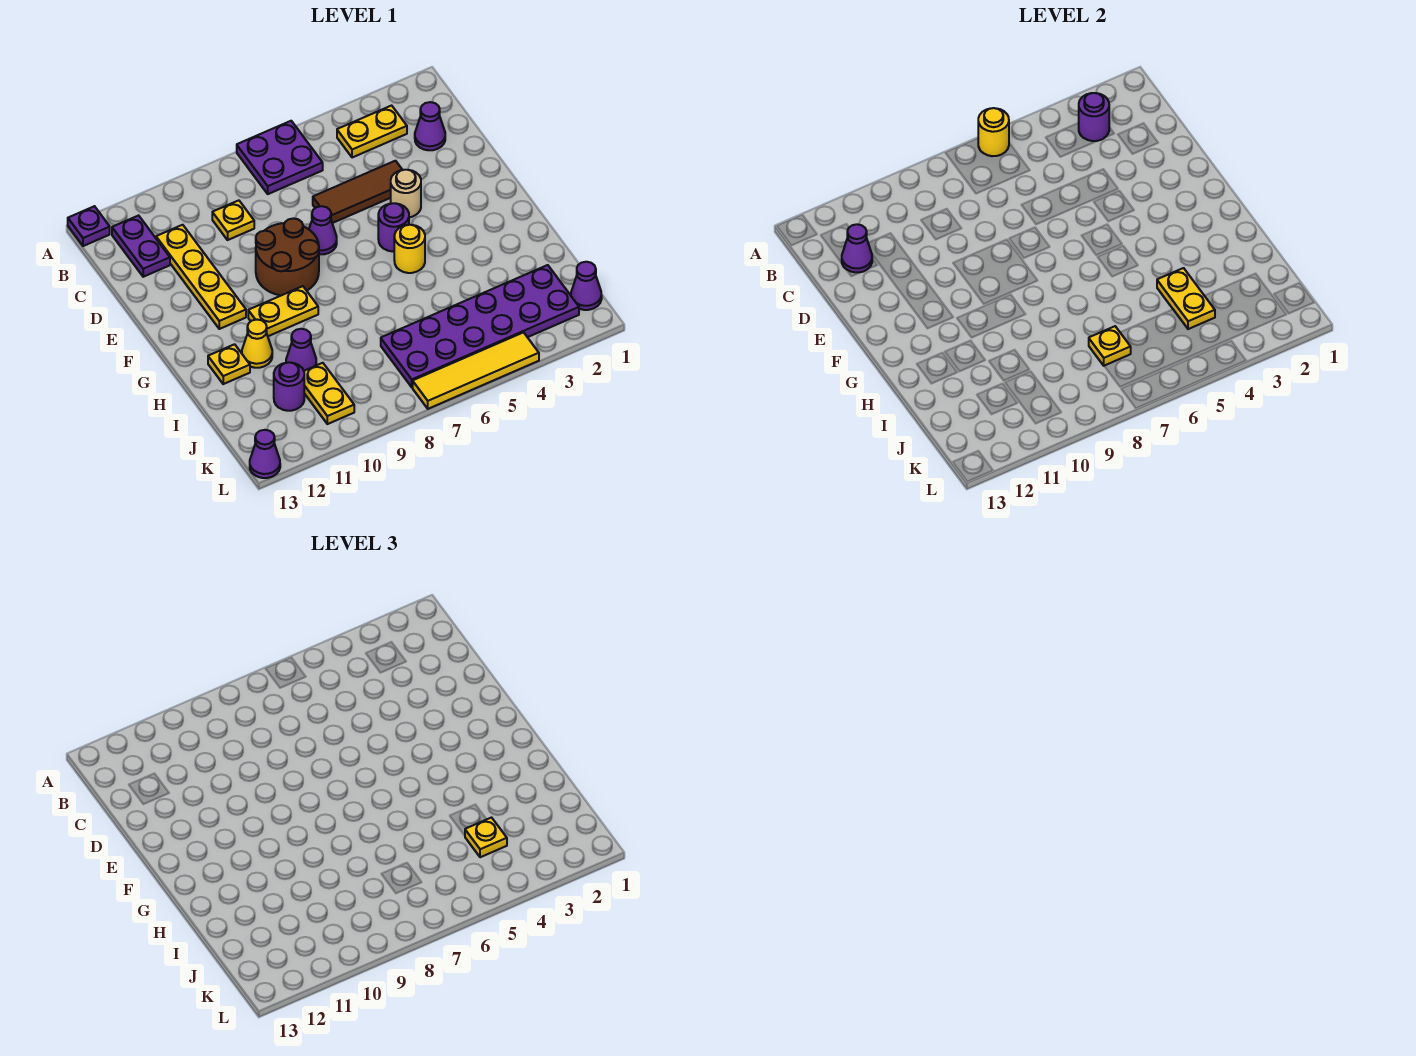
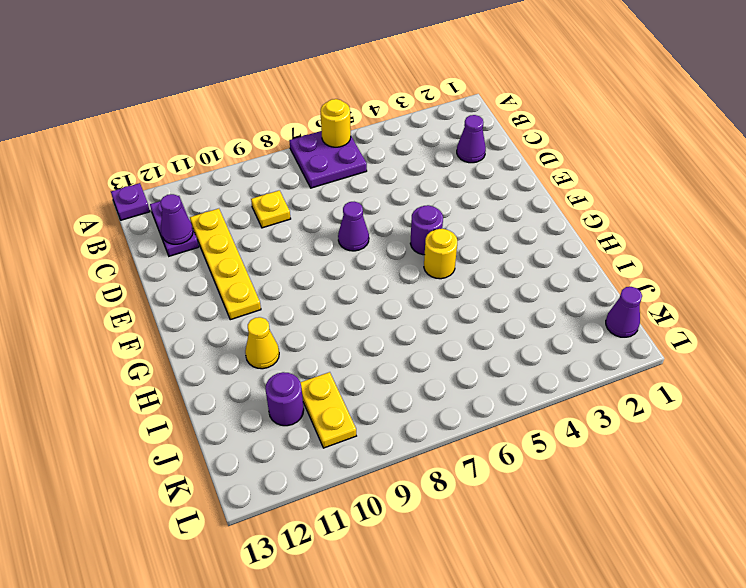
none -> yellow plate B3:B4 level 1
none -> brown tile D4:D6 level 1
none -> tan round brick E4 level 1

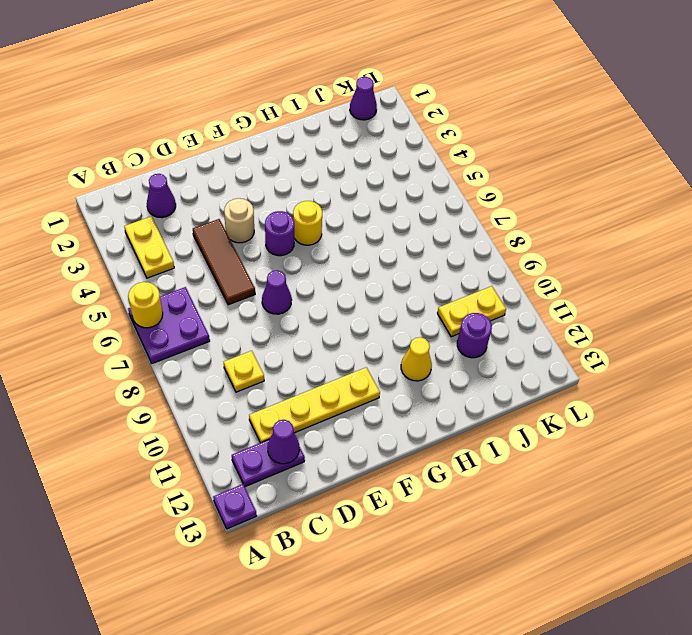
none -> brown round brick E8:F9 level 1
none -> yellow plate G9:G10 level 1
none -> yellow plate H12 level 1

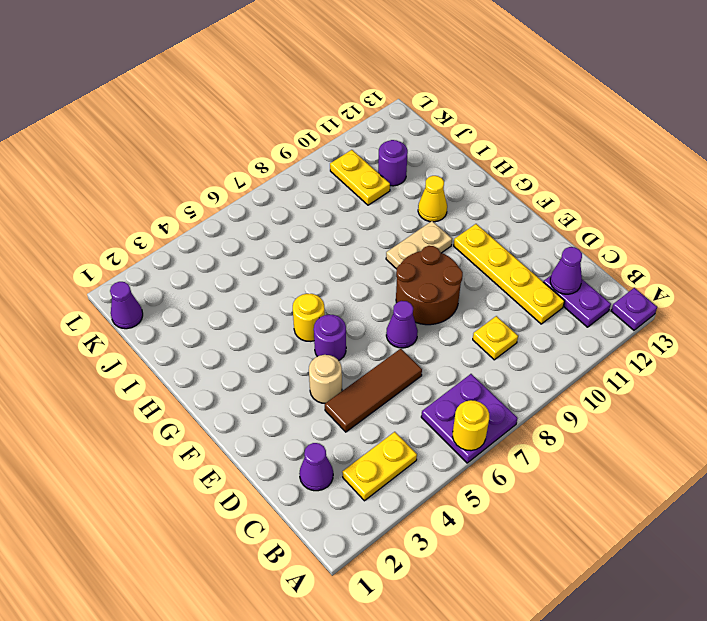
tan plate G9:G10 level 1 -> yellow plate G9:G10 level 1
none -> yellow plate H12 level 1
none -> purple cone I10 level 1
none -> purple plate J2:K7 level 1

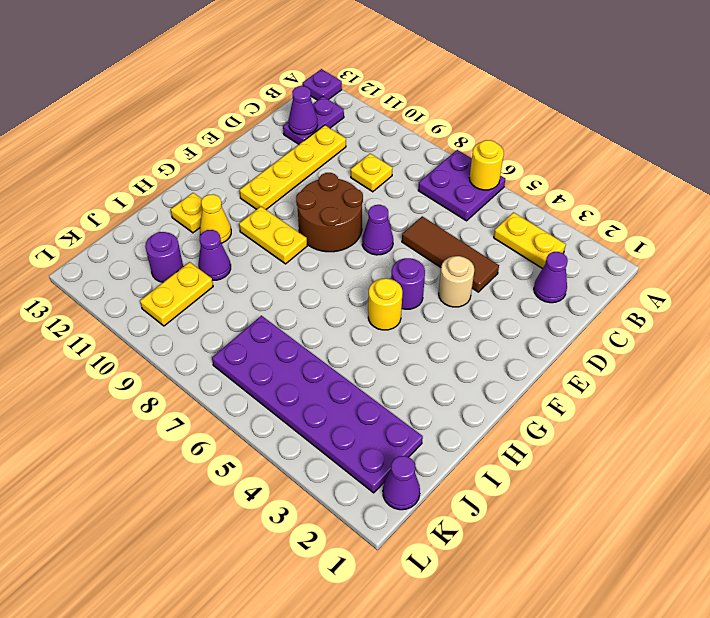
none -> yellow tile L4:L7 level 1
none -> purple cone L13 level 1
none -> purple round brick B3 level 2

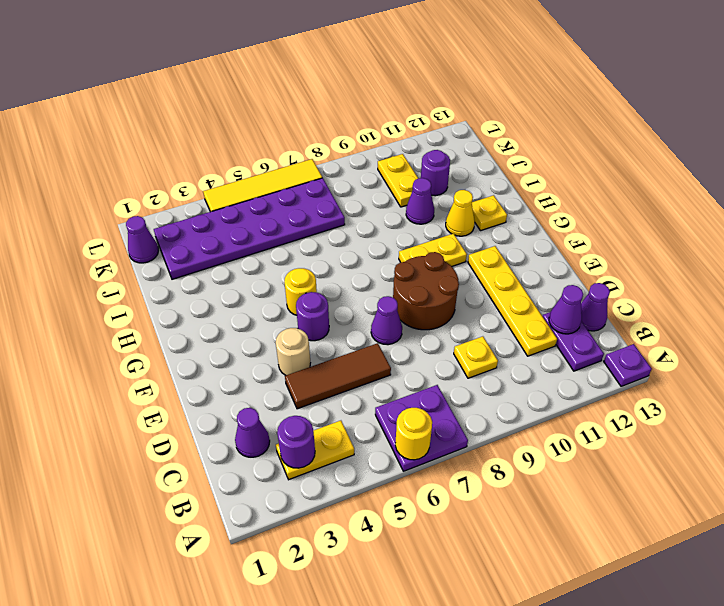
purple cone C13 level 1 -> purple cone L13 level 1
none -> yellow plate I4:J4 level 2
none -> yellow plate J7 level 2
none -> yellow plate J4 level 3

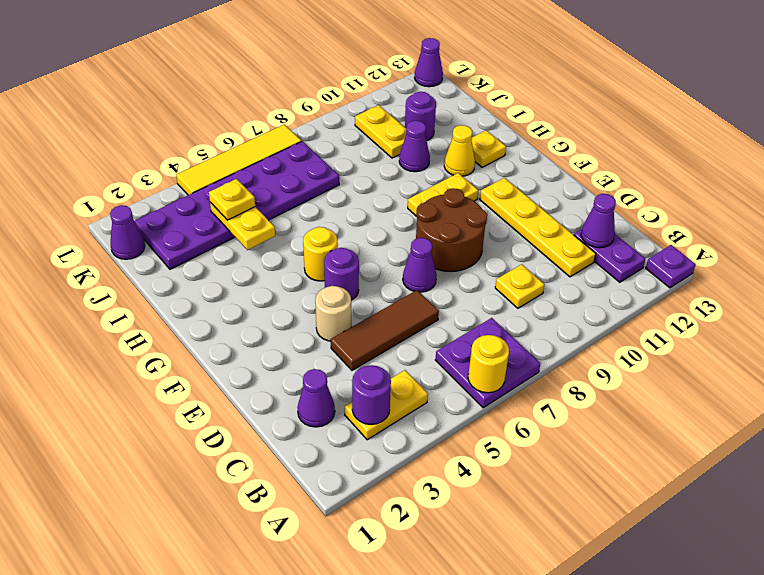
none -> yellow plate J7 level 2

